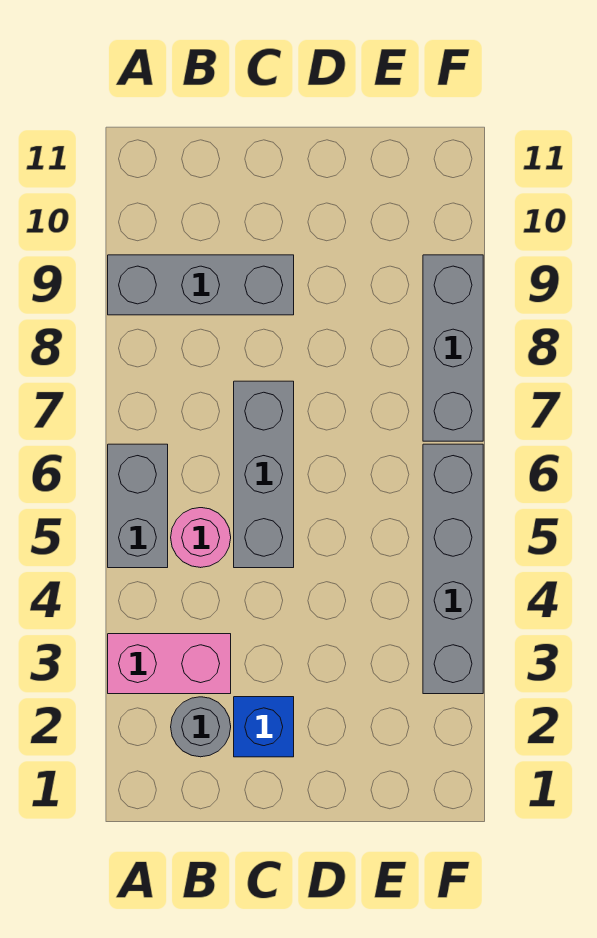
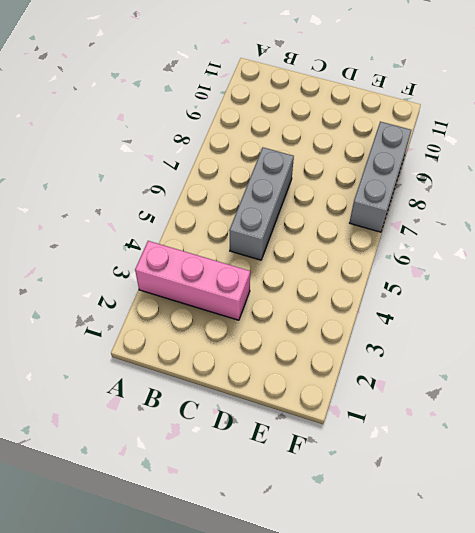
pink brick A3:C3 level 1 -> pink brick A3:B3 level 1
none -> grey brick A5:A6 level 1
none -> grey brick A9:C9 level 1

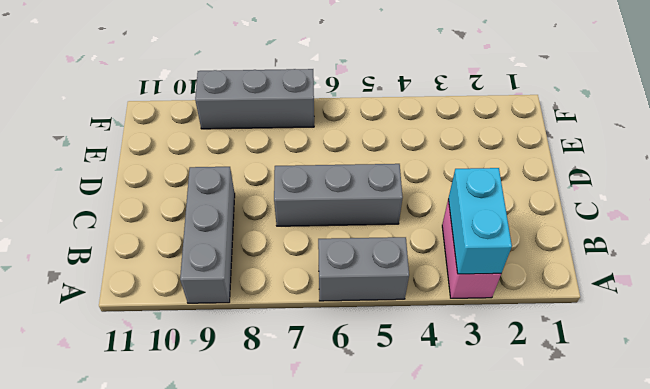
cyan brick A3:B3 level 2 -> none
none -> grey round brick B2 level 1
none -> pink round brick B5 level 1

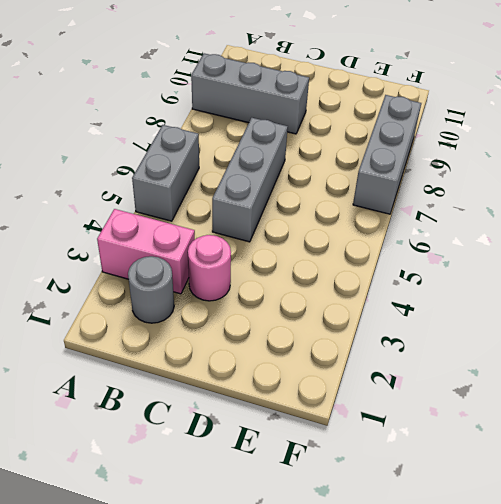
pink round brick C3 level 1 -> pink round brick B5 level 1
none -> blue brick C2 level 1
none -> grey brick F3:F6 level 1

